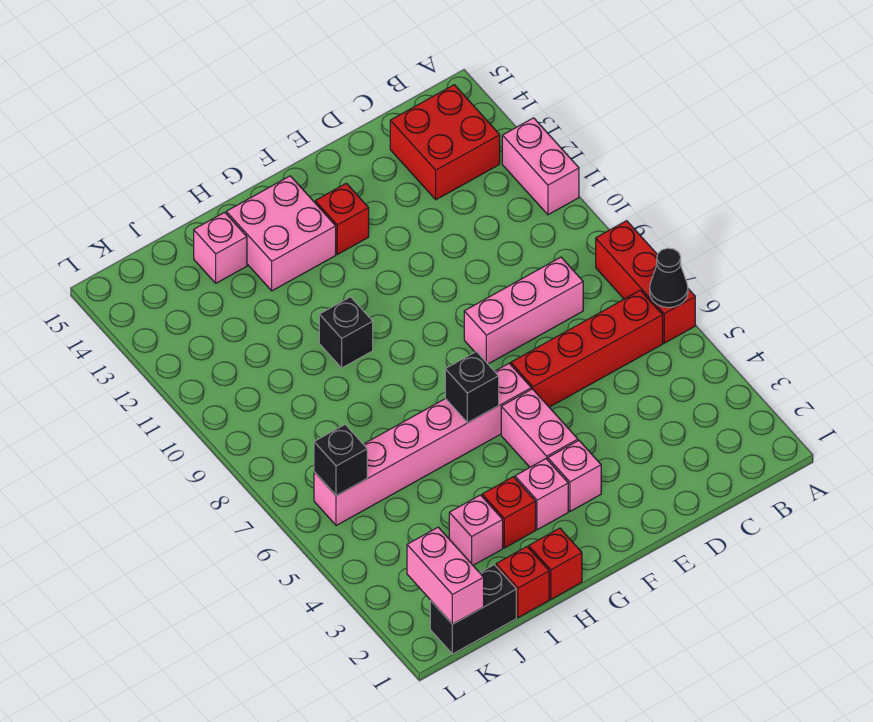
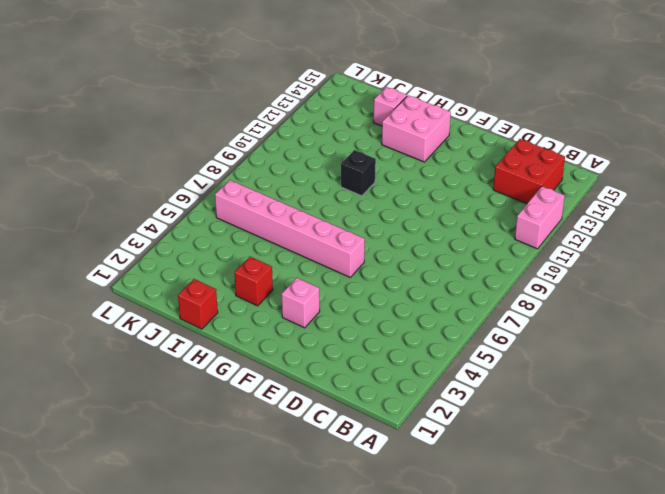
none -> red brick A6:A8 level 1
none -> red brick B6:E6 level 1
none -> pink brick C8:E8 level 1

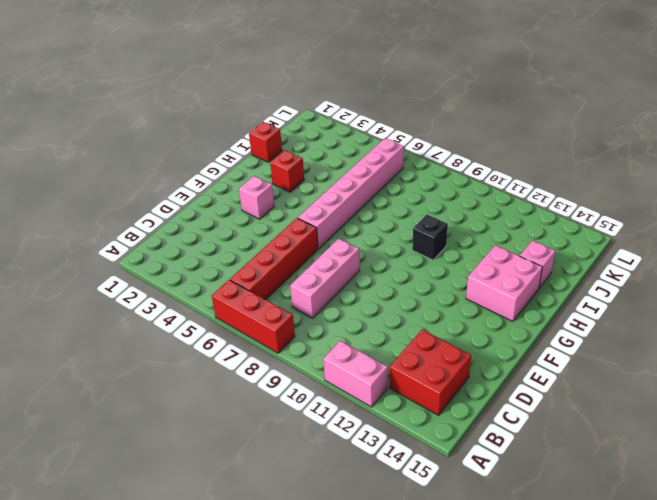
none -> pink brick F4:F5 level 1
none -> red brick F13 level 1
none -> pink brick G3 level 1

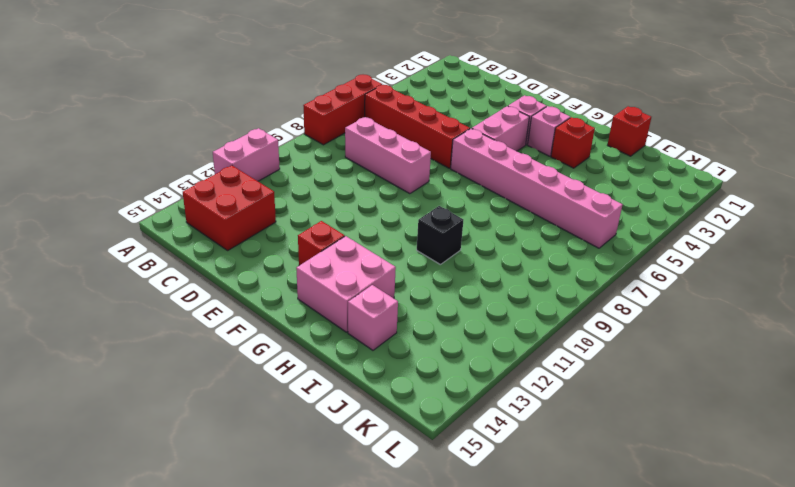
none -> red brick H1 level 1
none -> pink brick I3 level 1
none -> black brick J1:K1 level 1

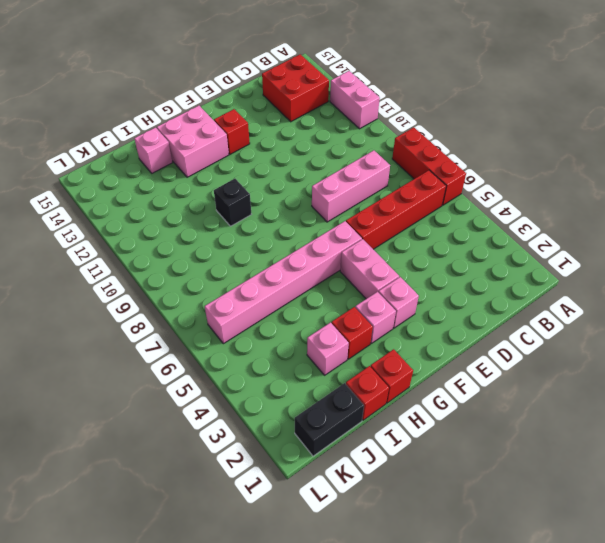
none -> black cone A6 level 2
none -> black brick G6 level 2
none -> pink brick K1:K2 level 2

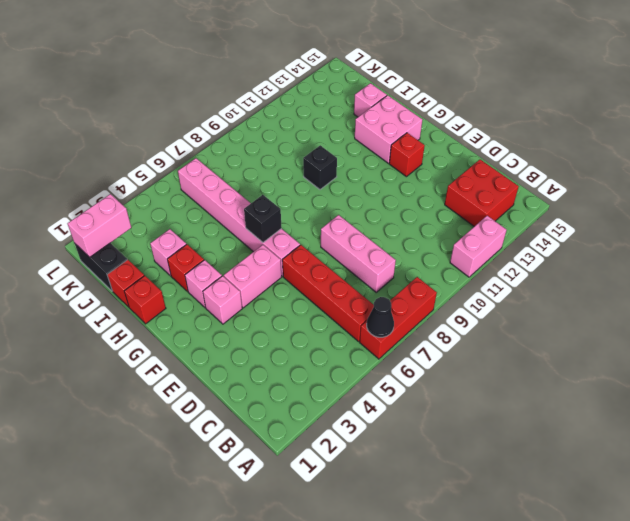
none -> black brick K6 level 2

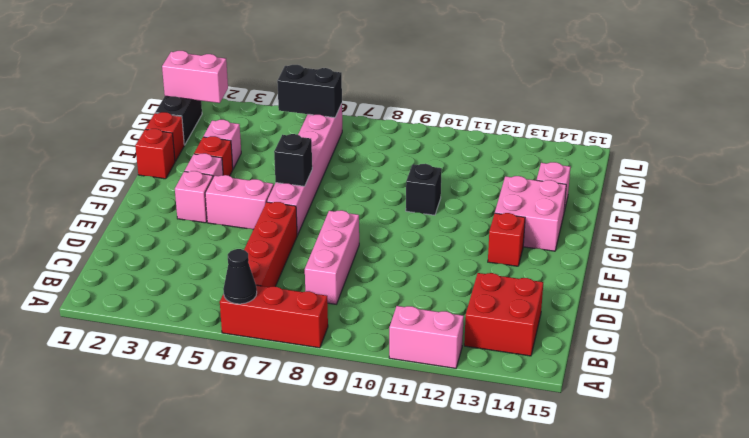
black brick K5:K6 level 2 -> black brick K6 level 2

